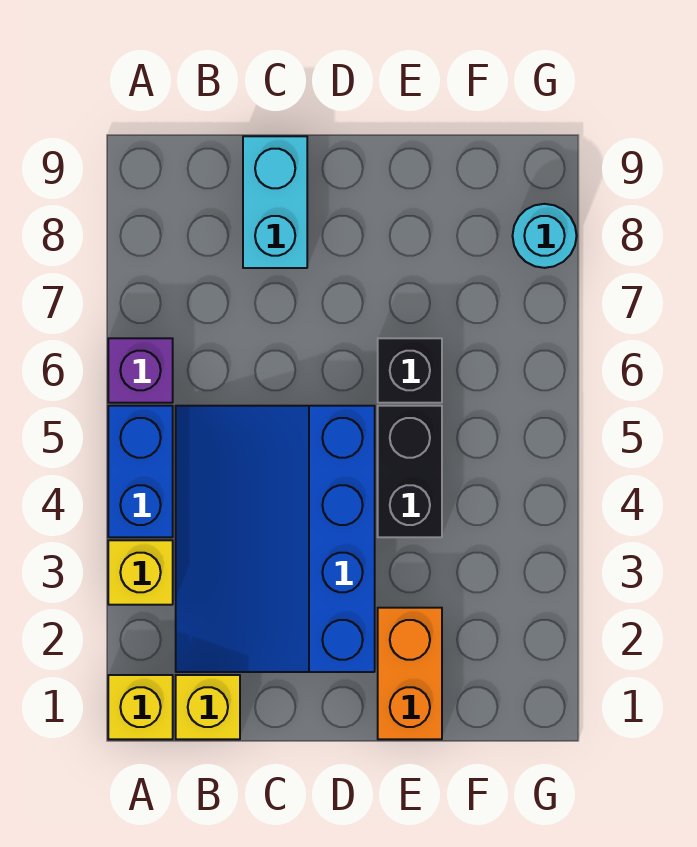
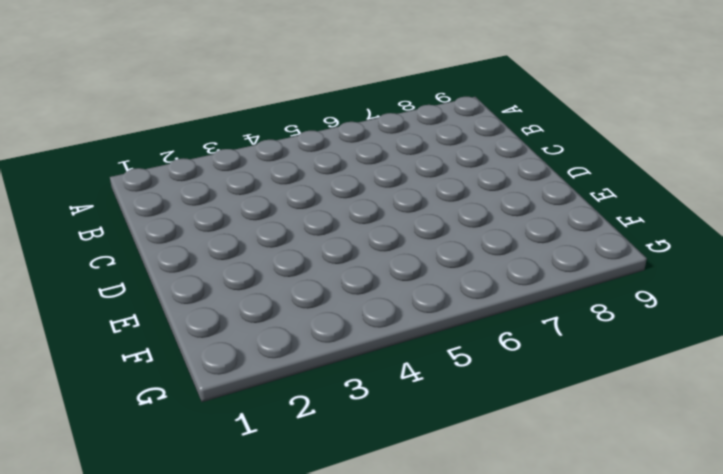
none -> yellow brick A1 level 1
none -> yellow brick A3 level 1

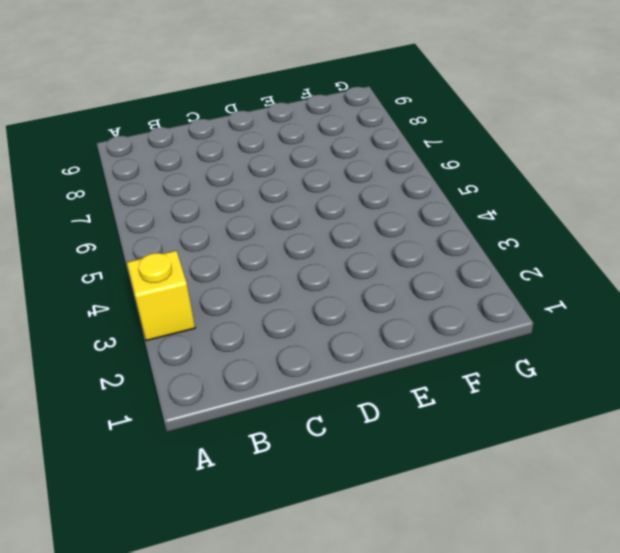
none -> yellow brick A1 level 1
none -> blue brick A4:A5 level 1

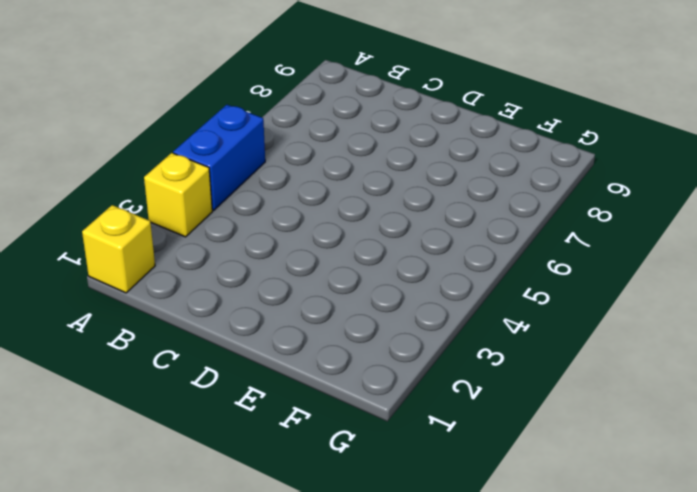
none -> purple brick A6 level 1
none -> yellow brick B1 level 1

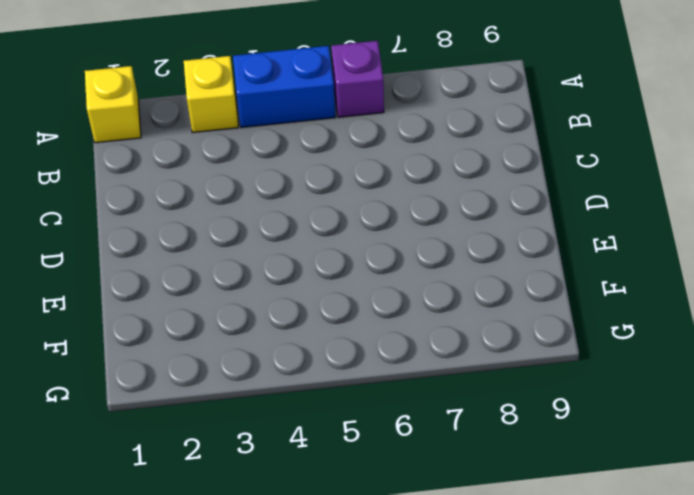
none -> yellow brick B1 level 1
none -> blue slope B2:D5 level 1 top D

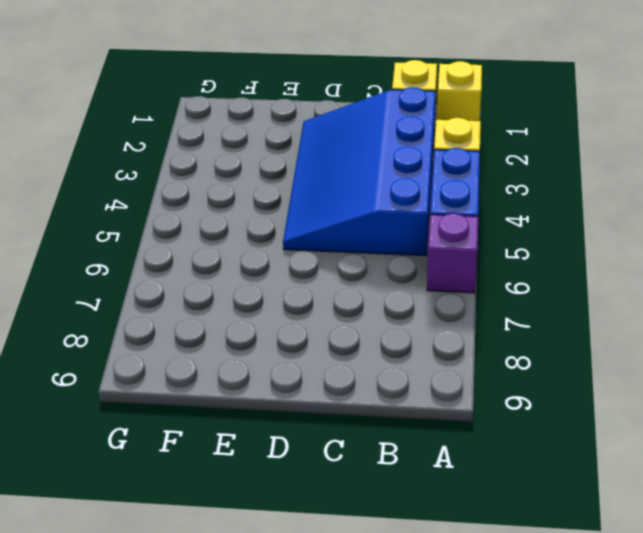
blue slope B2:D5 level 1 top B -> blue slope B2:D5 level 1 top D
none -> cyan brick C8:C9 level 1
none -> orange brick E1:E2 level 1

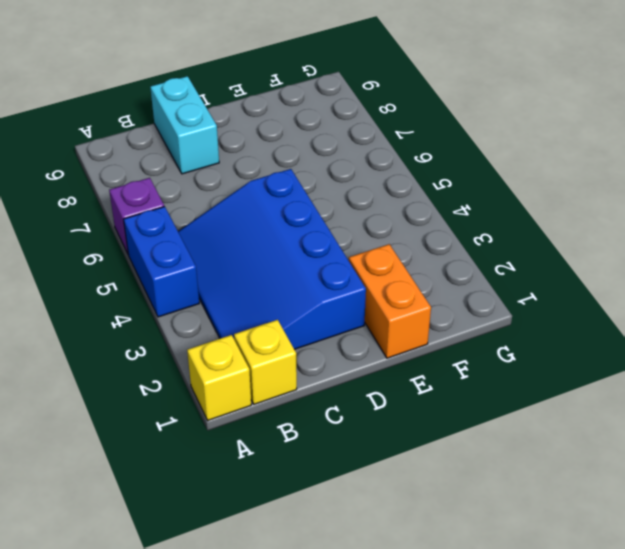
none -> yellow brick A3 level 1
none -> black brick E4:E5 level 1

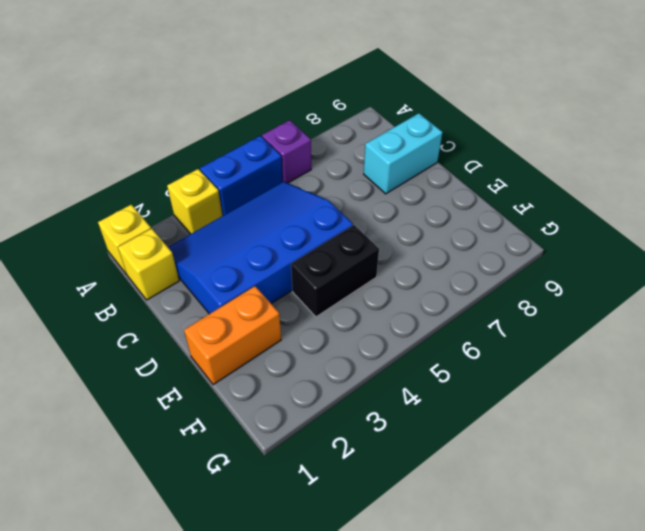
none -> black brick E6 level 1
none -> cyan round brick G8 level 1

